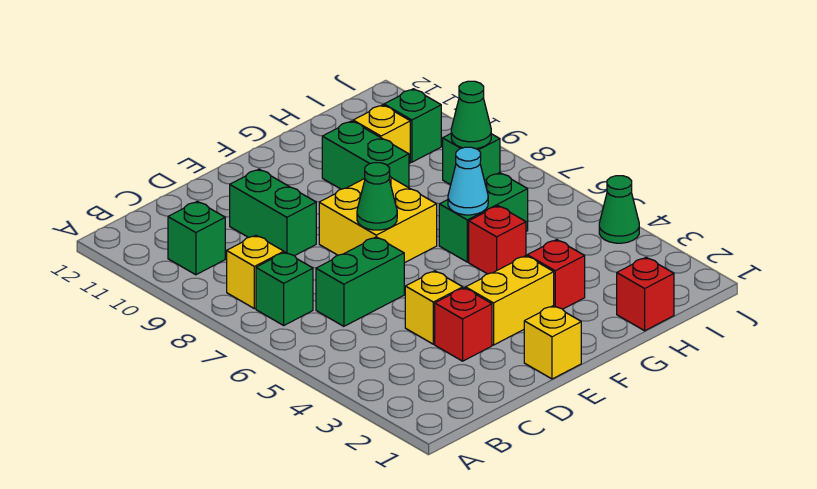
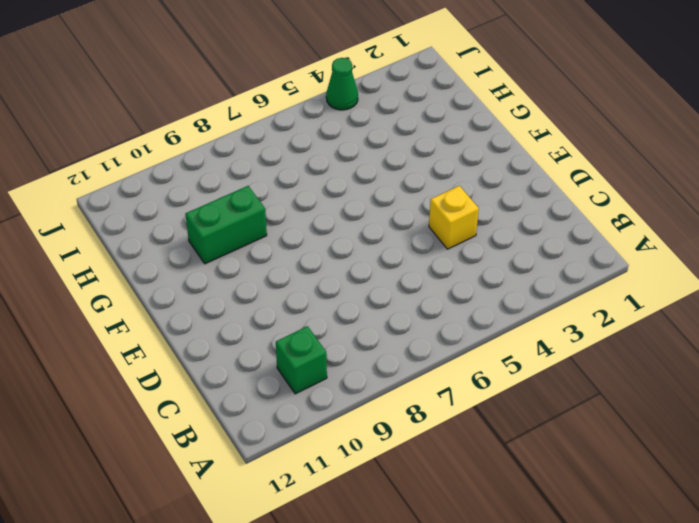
none -> green brick B7 level 1
none -> yellow brick B8 level 1
none -> green brick C6:D6 level 1

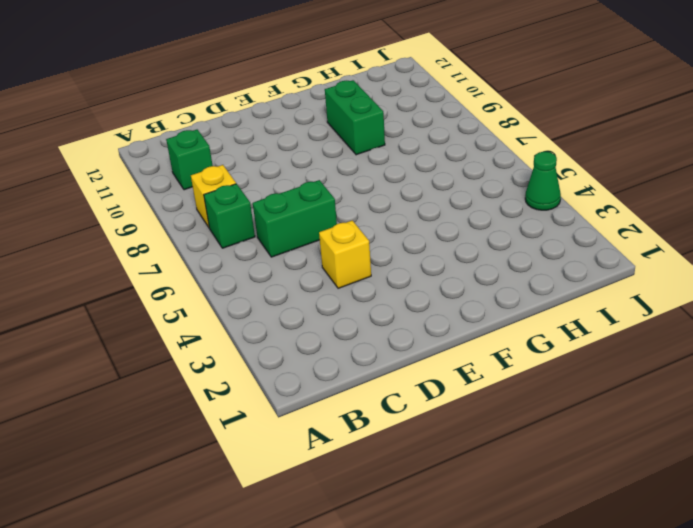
none -> red brick D3 level 1
none -> green brick D9:D10 level 1
none -> yellow brick E1 level 1

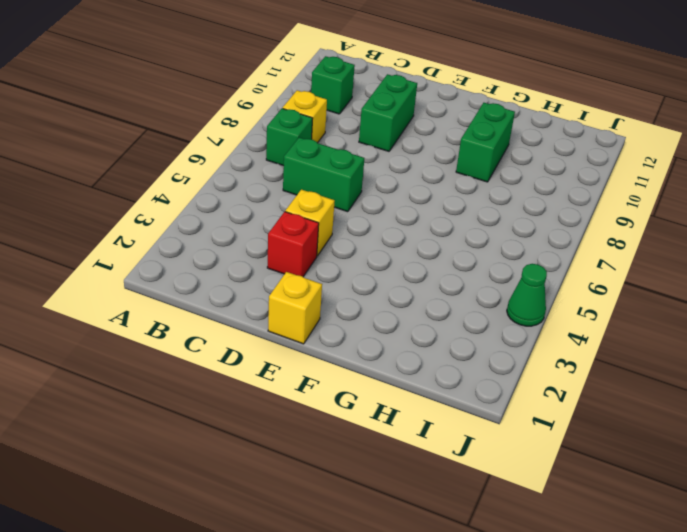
none -> yellow brick E3:F3 level 1
none -> yellow brick E7:F8 level 1
none -> red brick G3 level 1

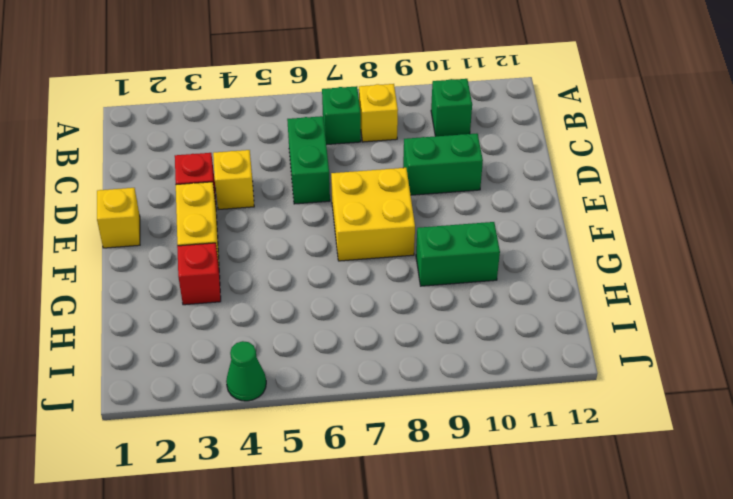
none -> red brick G5 level 1
none -> green brick G6:H6 level 1
none -> red brick H1 level 1

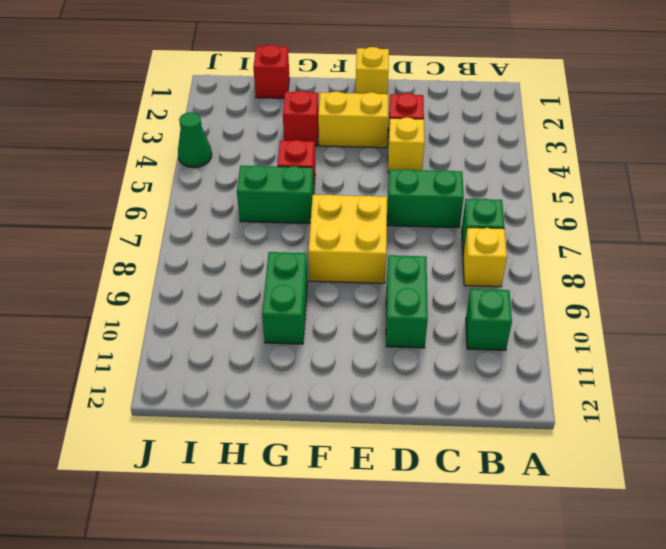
none -> yellow brick H10 level 1
none -> green brick I8 level 1
none -> green brick I10 level 1

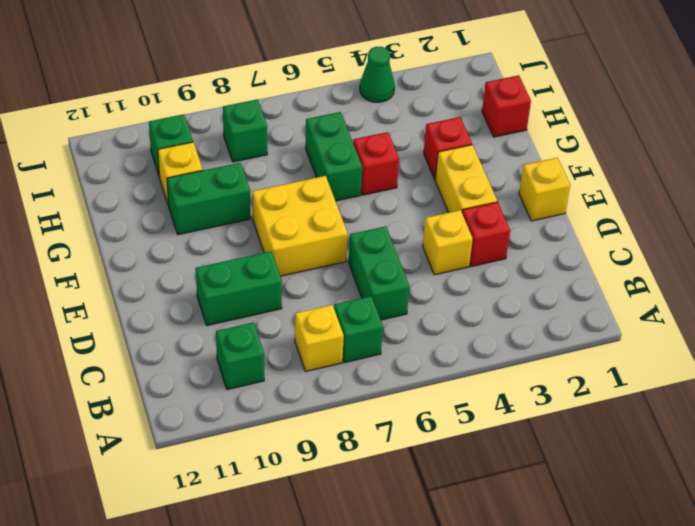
none -> green cone E7 level 2
none -> cyan cone G6 level 2
none -> green cone I8 level 2

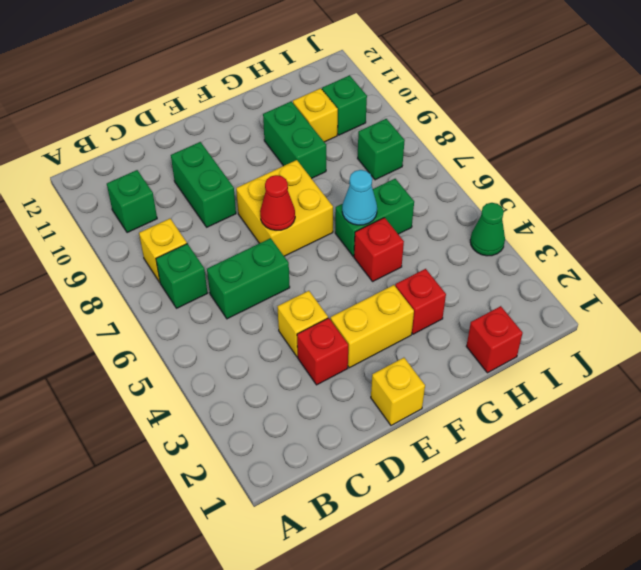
red cone E7 level 2 -> green cone E7 level 2
none -> green cone I8 level 2

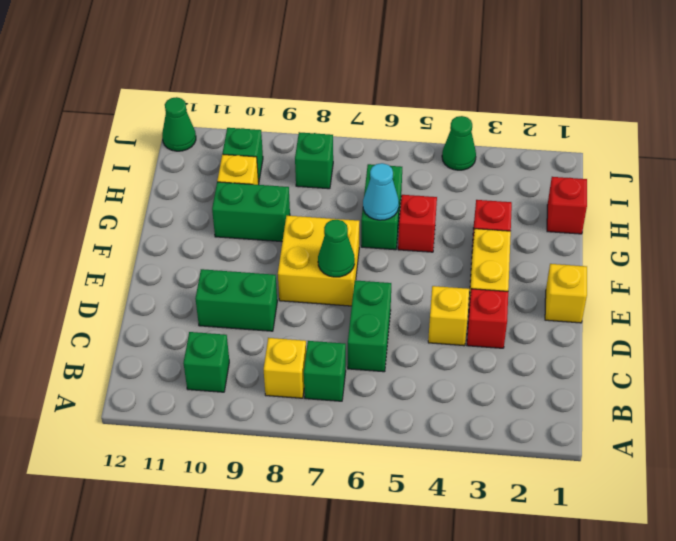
green cone J12 level 1 -> green cone I8 level 2

